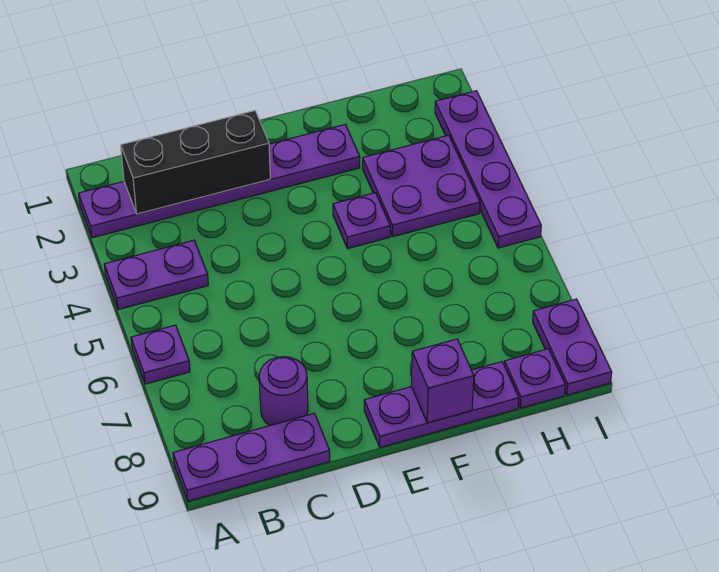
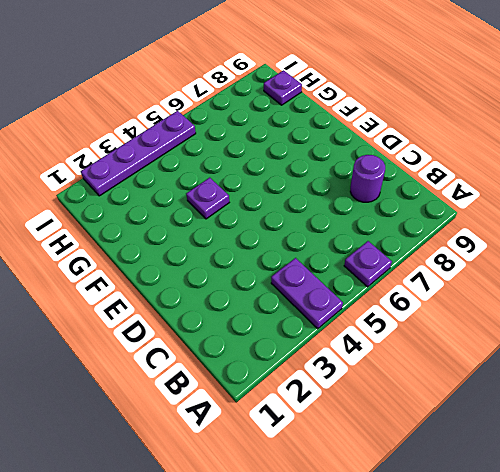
none -> purple plate A2:F2 level 1
none -> purple plate A9:C9 level 1
none -> purple plate E9:G9 level 1

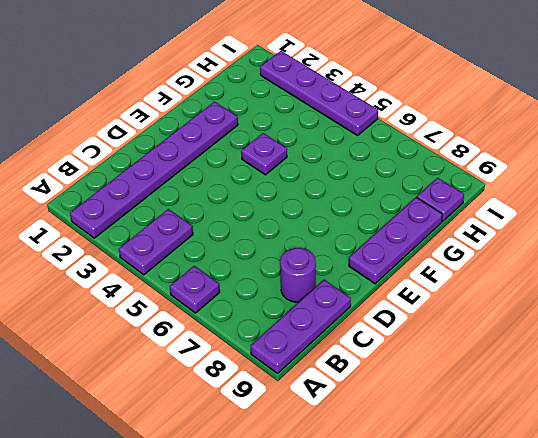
none -> purple plate G3:H4 level 1
none -> purple plate I8:I9 level 1
none -> black brick B2:D2 level 2

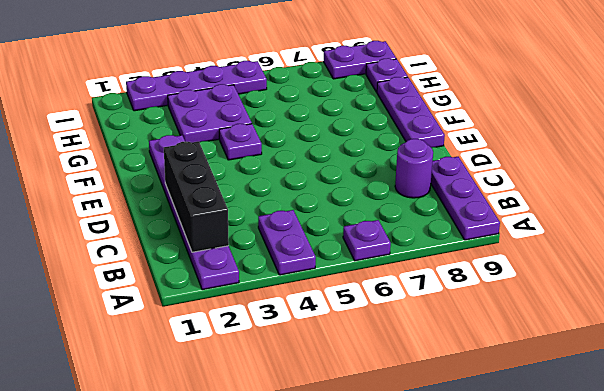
none -> purple brick F9 level 2

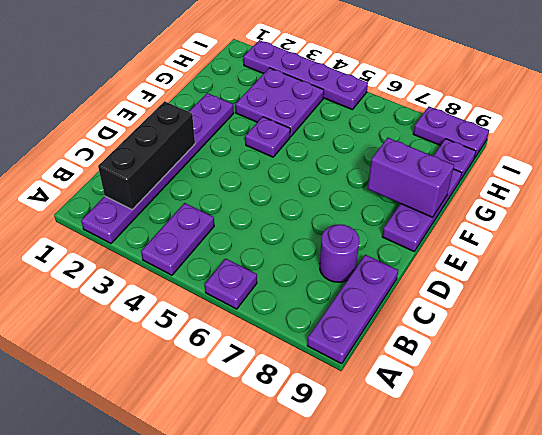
purple brick F8:F9 level 2 -> purple brick F9 level 2

